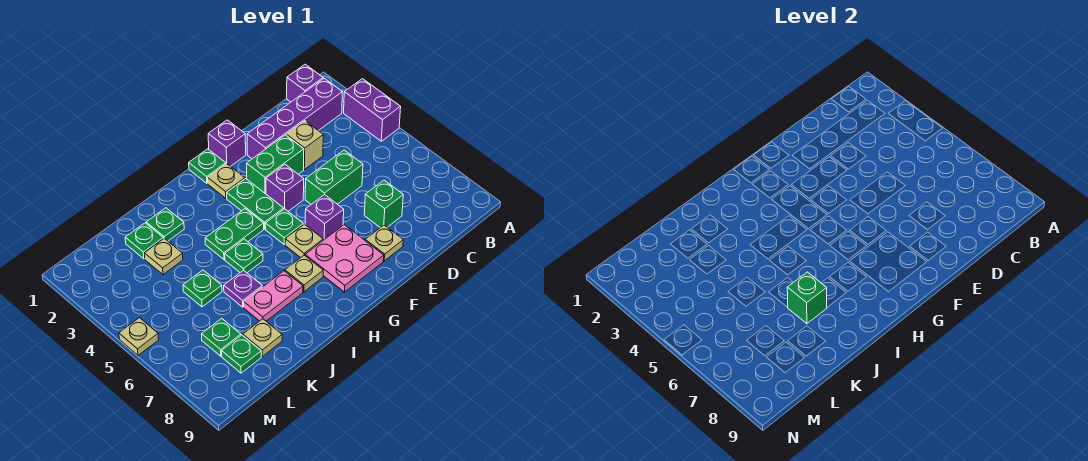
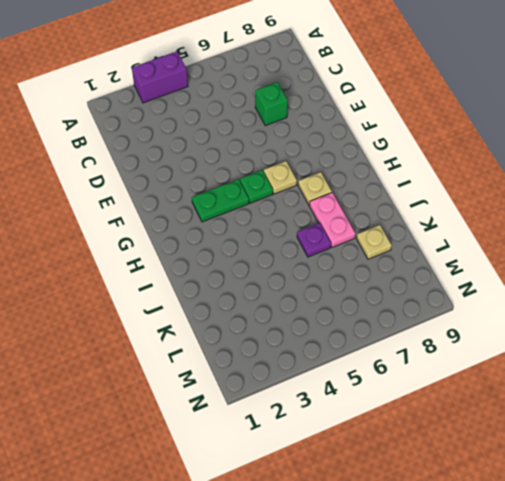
none -> purple brick B1 level 1
none -> purple brick B2:E2 level 1
none -> tan brick D3 level 1
none -> green brick D5:E5 level 1

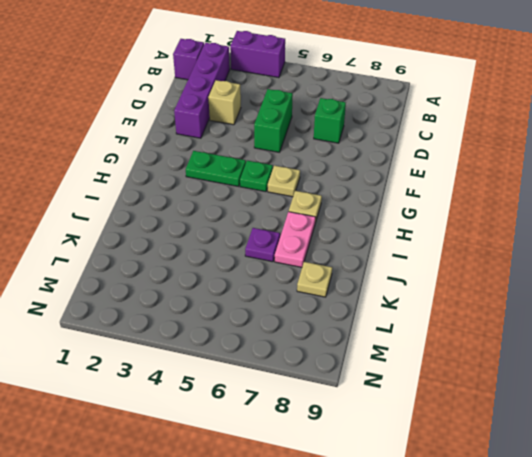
none -> green brick E3:F3 level 1
none -> tan plate E8 level 1
none -> purple brick F1 level 1
none -> purple brick F4 level 1

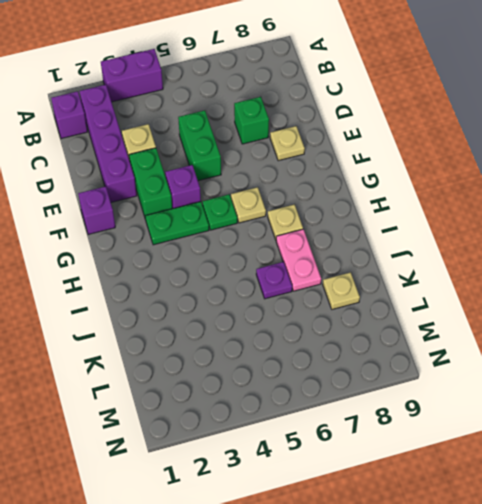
none -> purple brick F6 level 1
none -> pink plate F7:G8 level 1
none -> green plate G1 level 1
none -> tan plate G2 level 1

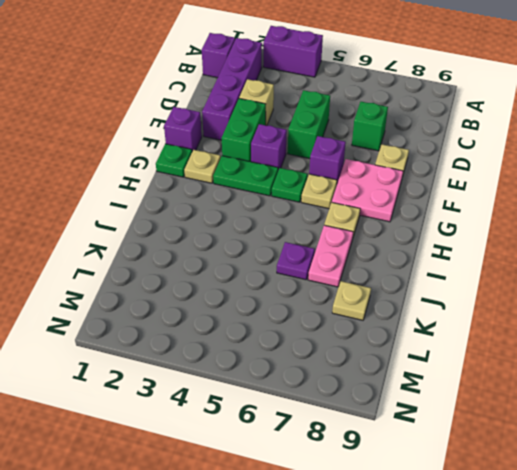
none -> green plate H4:I4 level 1
none -> green plate I5 level 1
none -> green plate J2 level 1
none -> green plate K2 level 1

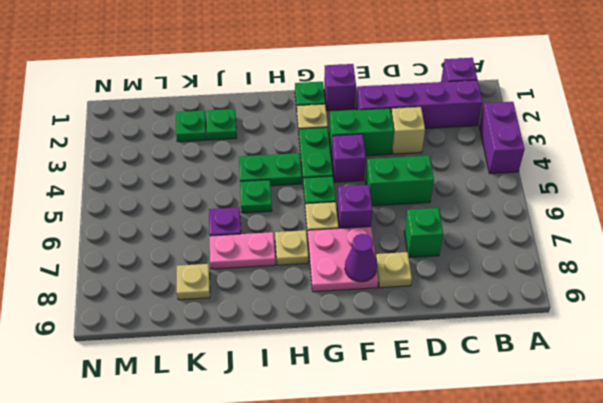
purple cone F8 level 2 -> none
none -> tan plate K3 level 1
none -> green plate K5 level 1
none -> green plate L7 level 1
none -> green plate L8 level 1

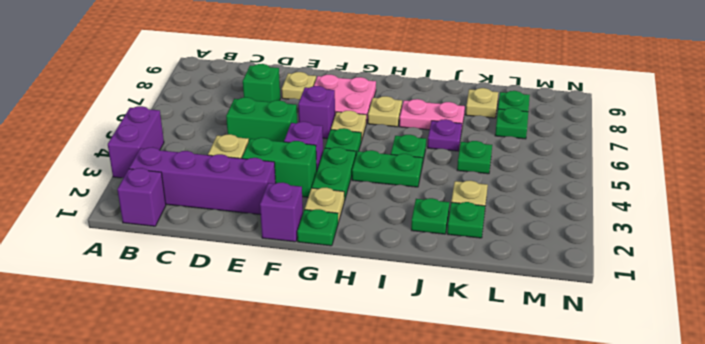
none -> tan plate N5 level 1
none -> green brick J7 level 2

